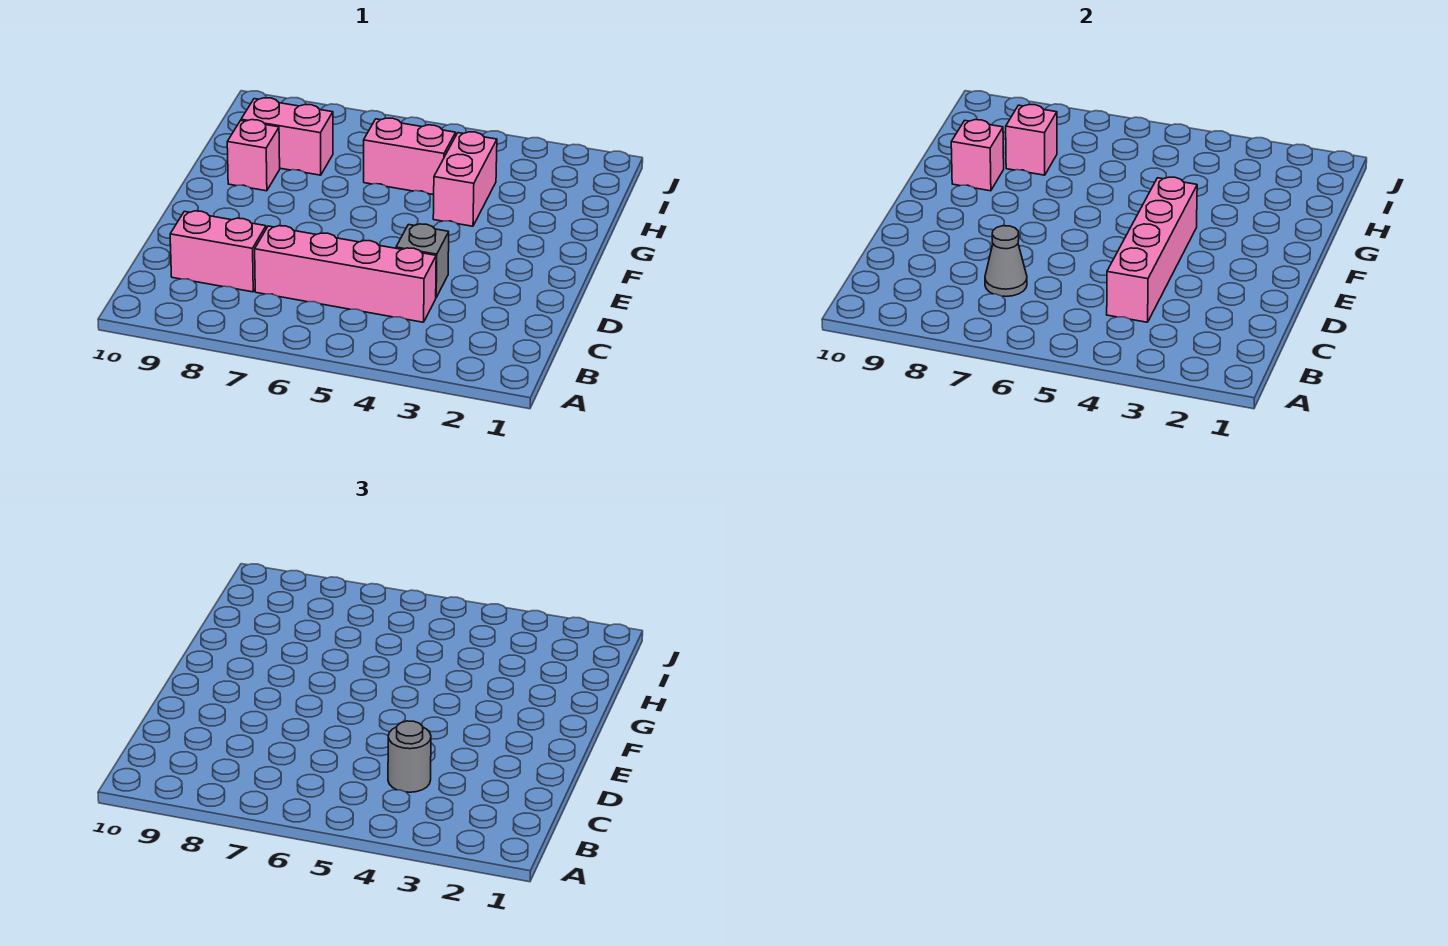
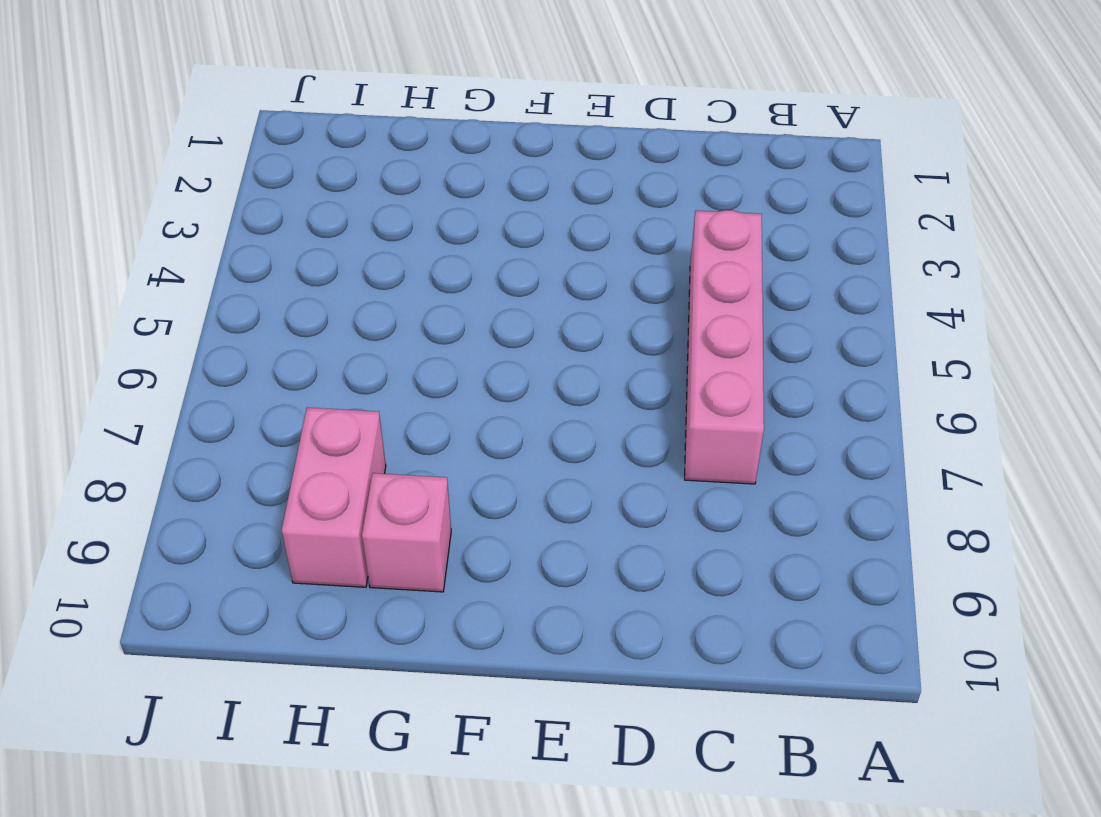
none -> pink brick C8:C9 level 1
none -> grey brick D4 level 1
none -> pink brick G4:H4 level 1

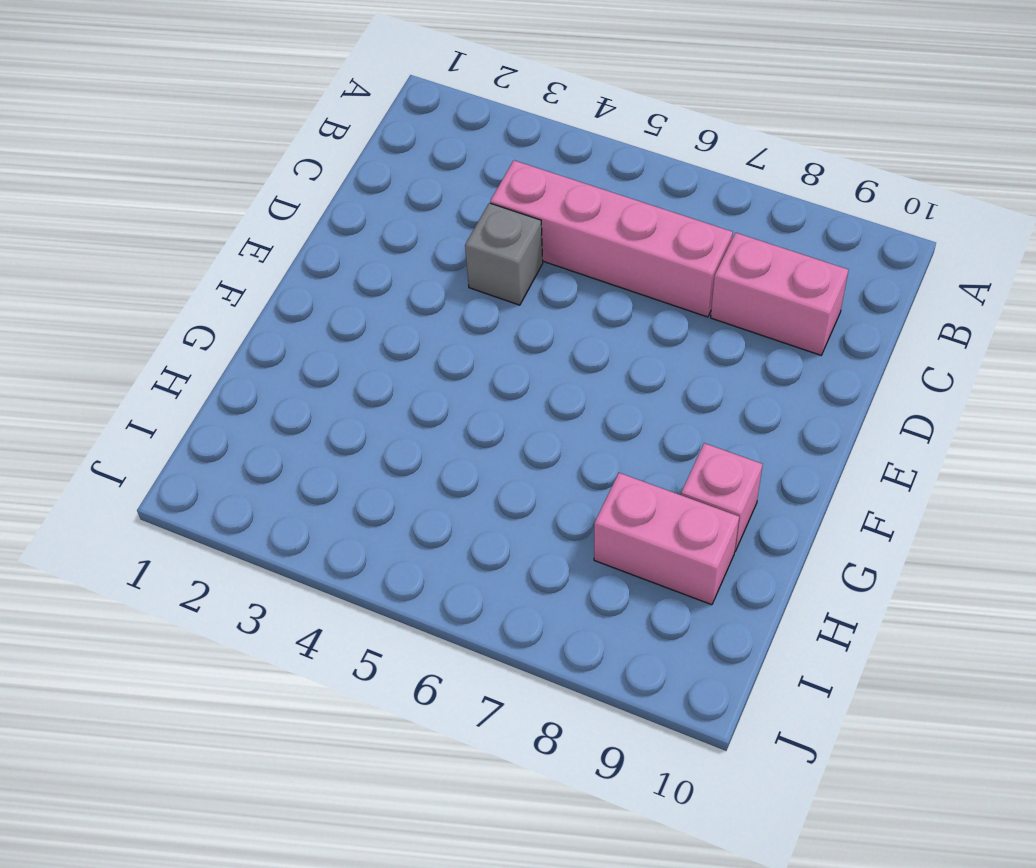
none -> pink brick G4:H4 level 1
none -> pink brick H5:H6 level 1
none -> pink brick C4:F4 level 2

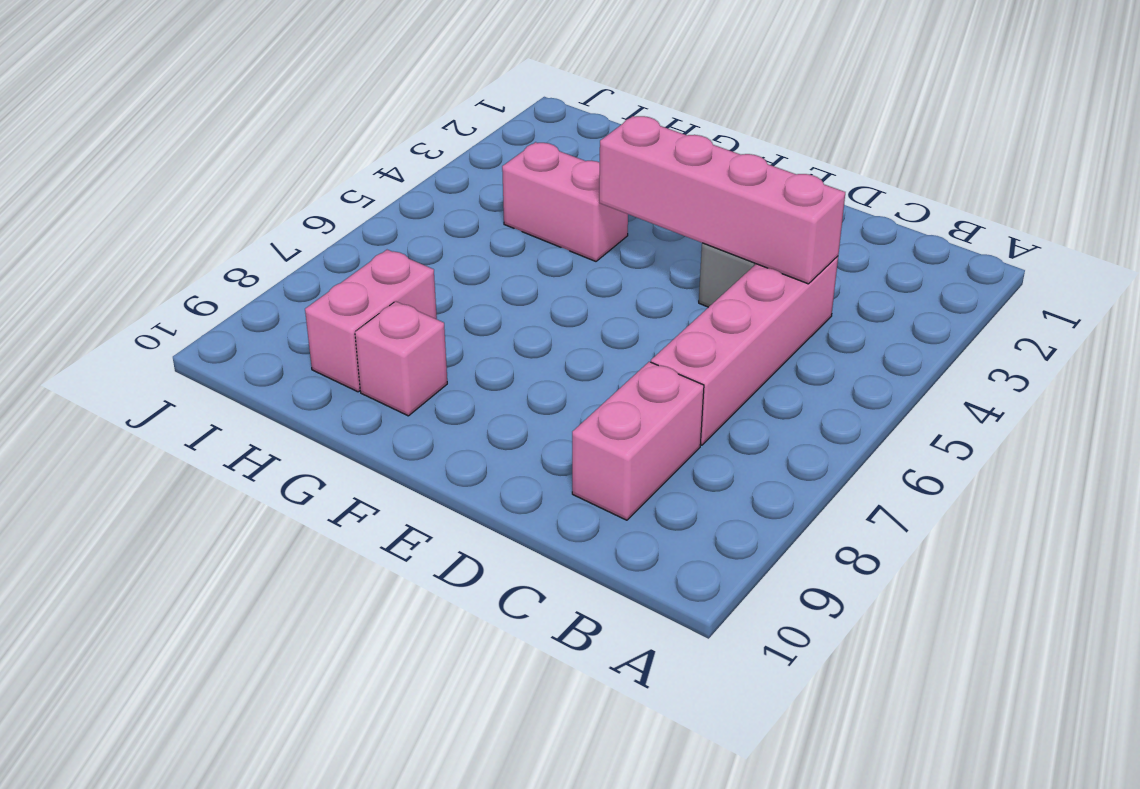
none -> pink brick H5:H6 level 1
none -> grey cone C7 level 2
none -> pink brick G9 level 2

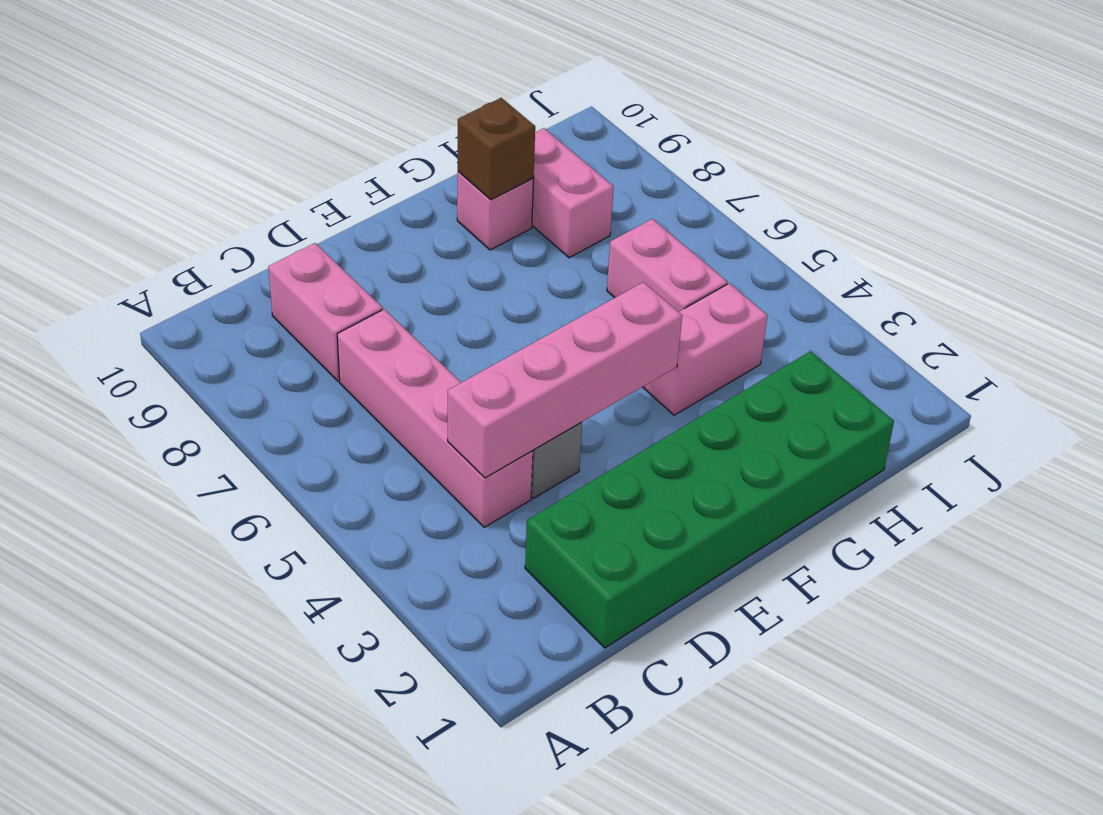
green brick C1:H2 level 1 -> none
brown brick G9 level 2 -> pink brick G9 level 2
none -> grey cone C7 level 2
none -> pink brick H8 level 2
none -> grey round brick C4 level 3

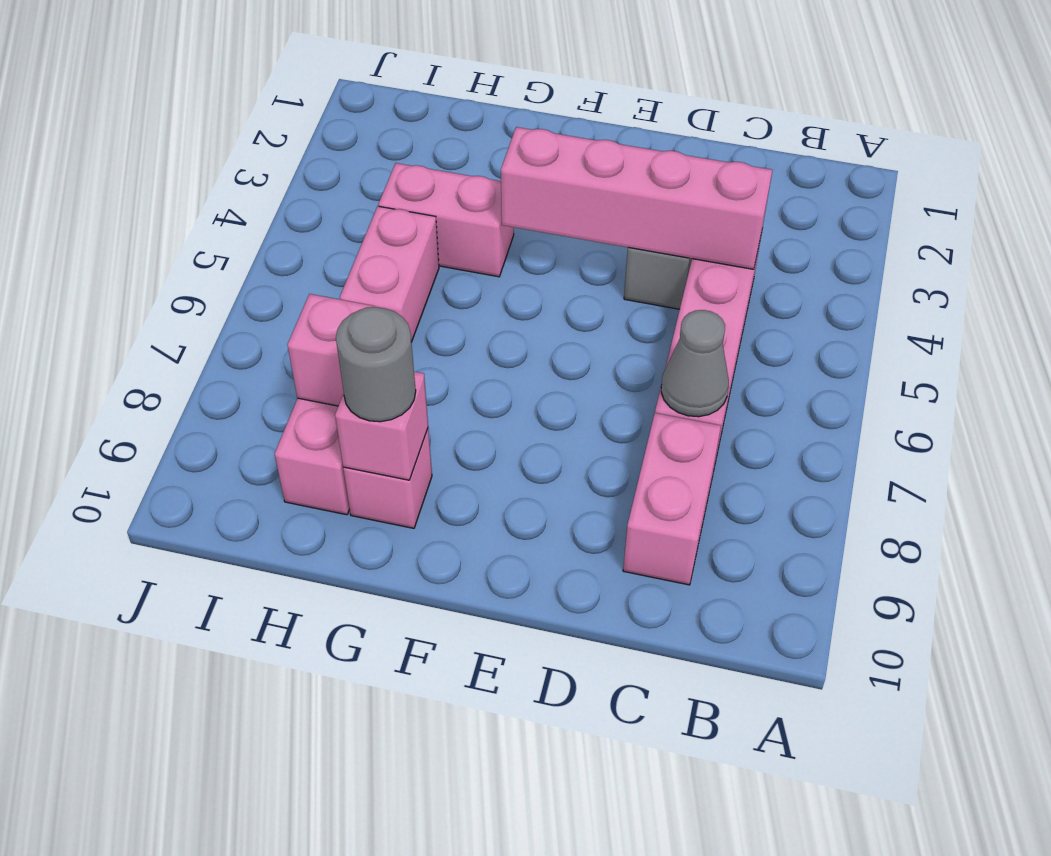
grey round brick G9 level 3 -> grey round brick C4 level 3

